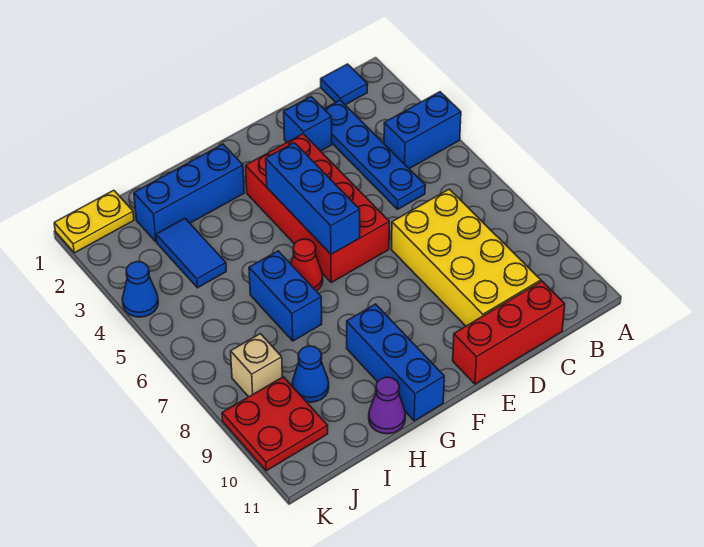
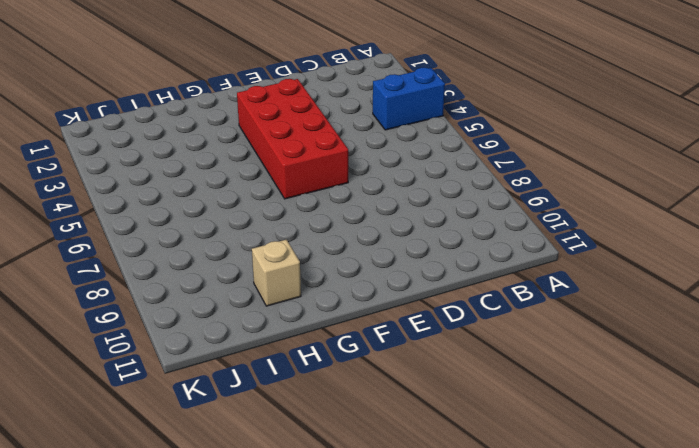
tan brick H10 level 1 -> tan brick J8 level 1
none -> blue tile B1 level 1
none -> blue plate C2:C5 level 1
none -> yellow brick C7:D10 level 1

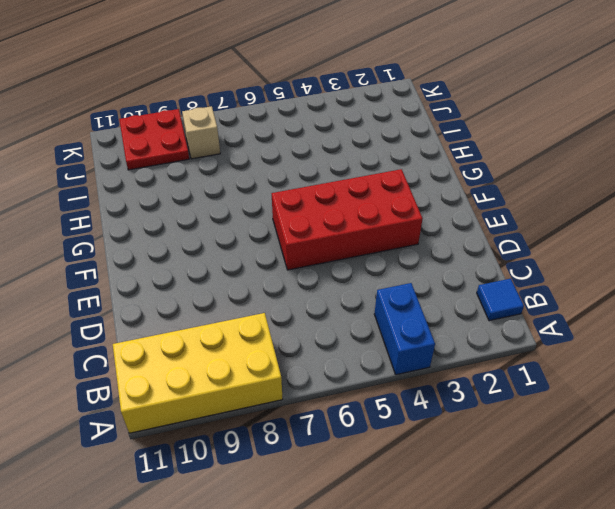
yellow brick A8:B11 level 1 -> yellow brick C7:D10 level 1
none -> blue plate C2:C5 level 1
none -> red brick C11:E11 level 1
none -> blue brick D2 level 1

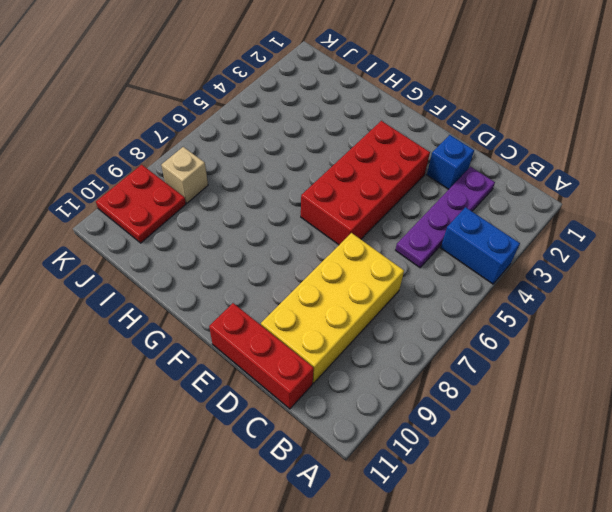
purple plate C2:C5 level 1 -> blue plate C2:C5 level 1
none -> blue tile B1 level 1
none -> blue brick G2:I2 level 1
none -> red cone G6 level 1

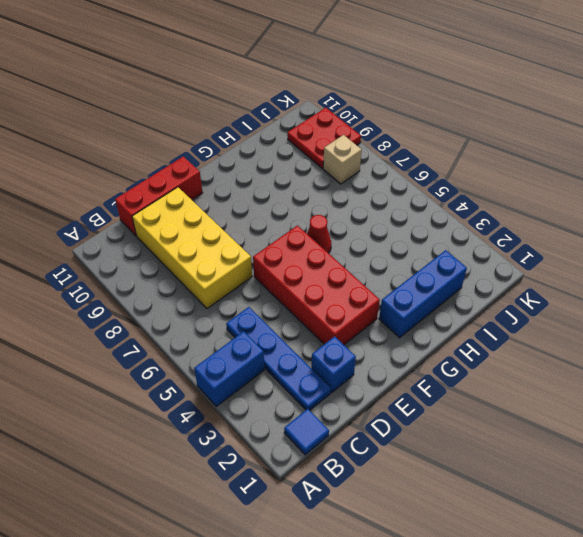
none -> blue brick G9:G11 level 1
none -> blue brick H6:H7 level 1
none -> purple cone H11 level 1

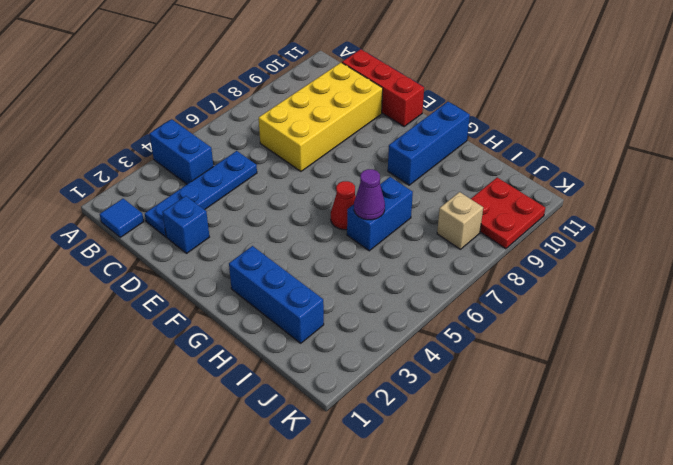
purple cone H6 level 2 -> purple cone H11 level 1
none -> red brick E3:F6 level 1
none -> blue tile I3:I4 level 1
none -> blue cone I9 level 1

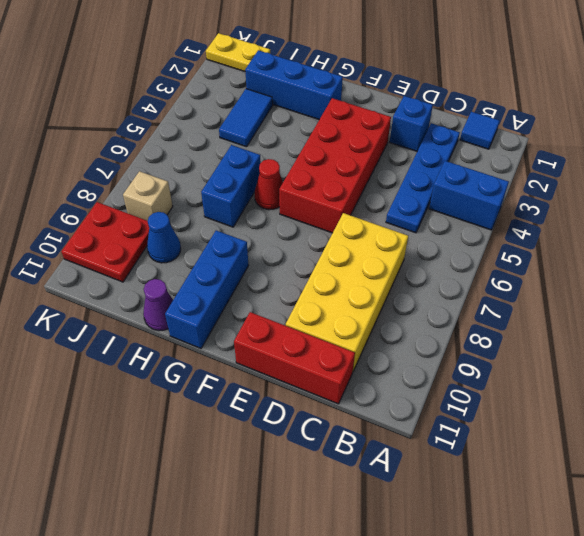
none -> blue cone K4 level 1
none -> blue brick F4:F6 level 2

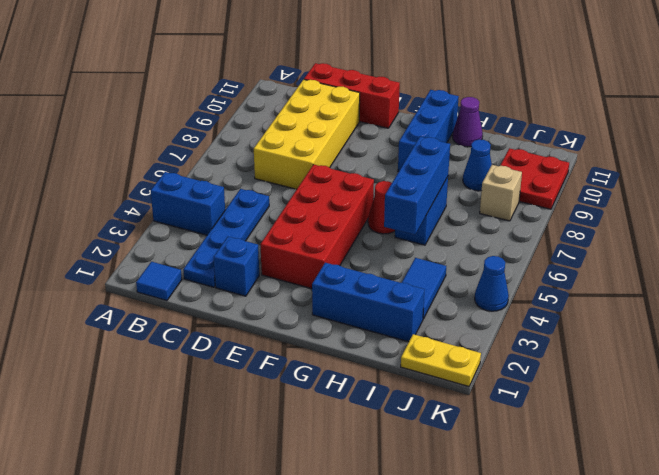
blue brick H5:H7 level 2 -> blue brick F4:F6 level 2

